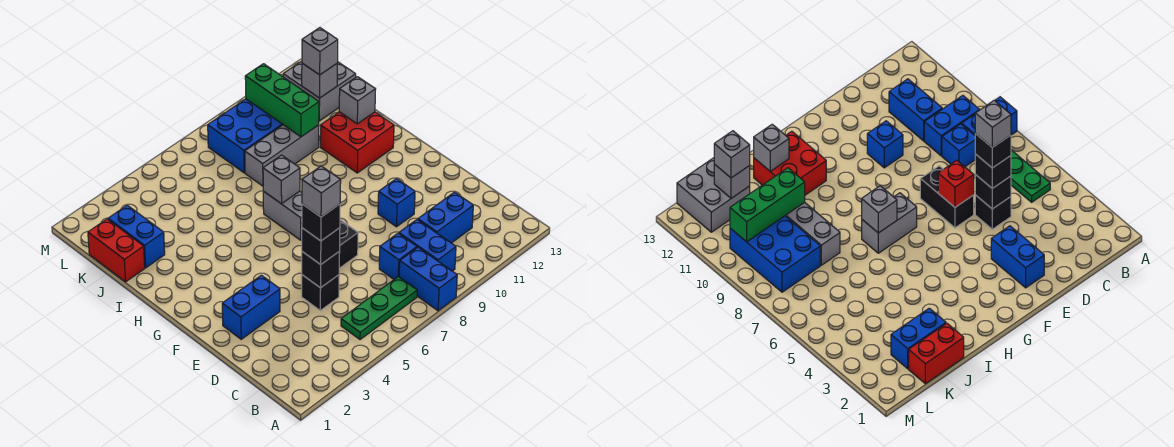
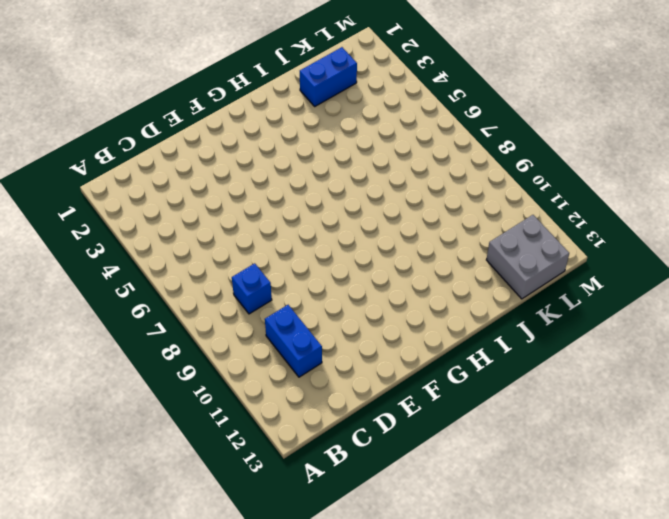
none -> blue brick A8:B8 level 1
none -> green plate B5:B7 level 1
none -> blue brick B9:C9 level 1

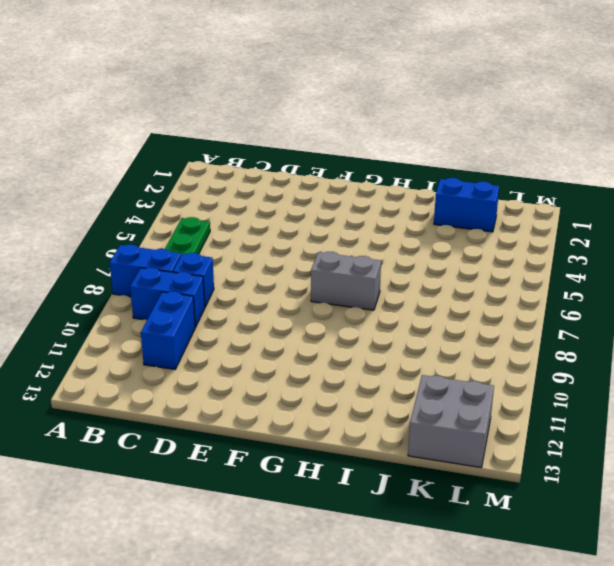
none -> black brick D5 level 1
none -> blue brick E2:E3 level 1
none -> black brick E6:E7 level 1

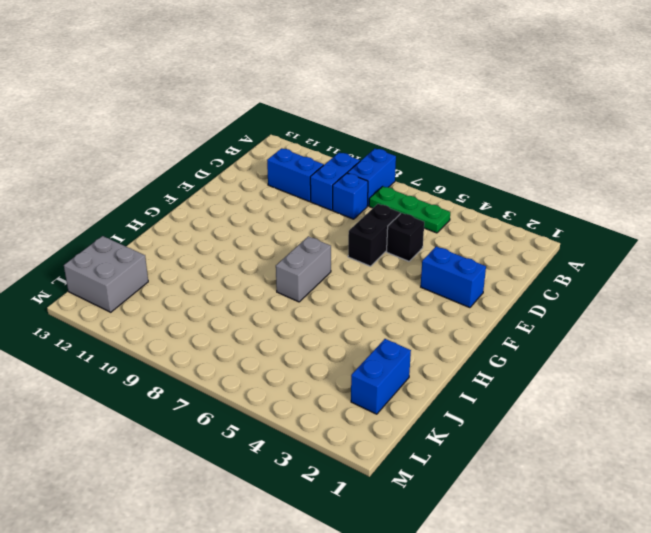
black brick D6:E6 level 1 -> black brick E6:E7 level 1
none -> blue brick E10 level 1
none -> red brick H11:I12 level 1
none -> red brick J1:K1 level 1

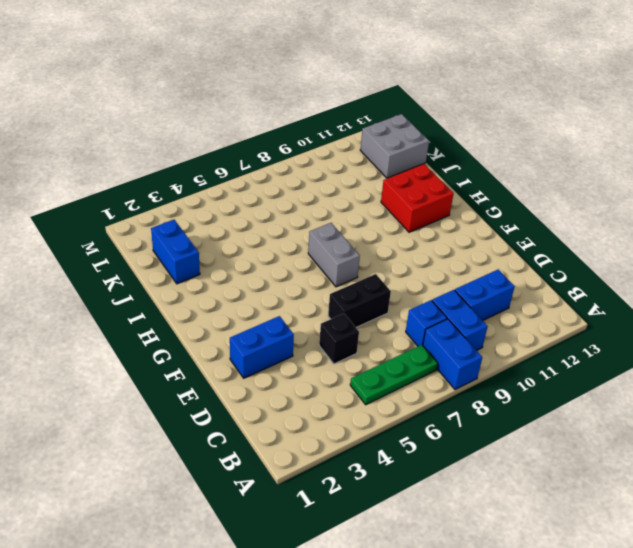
none -> blue brick E10 level 1
none -> red brick J1:K1 level 1
none -> grey brick J8:J10 level 1

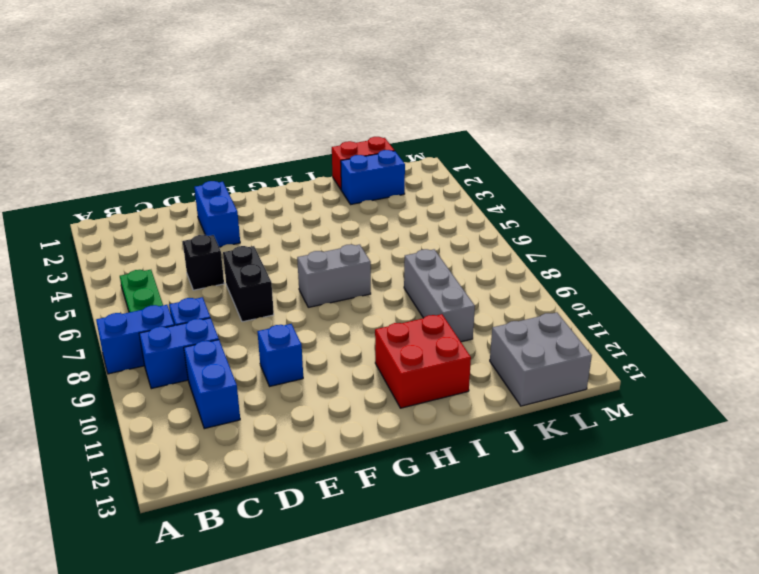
none -> blue brick K8:L10 level 1
none -> black brick D5 level 2
none -> red brick E6 level 2

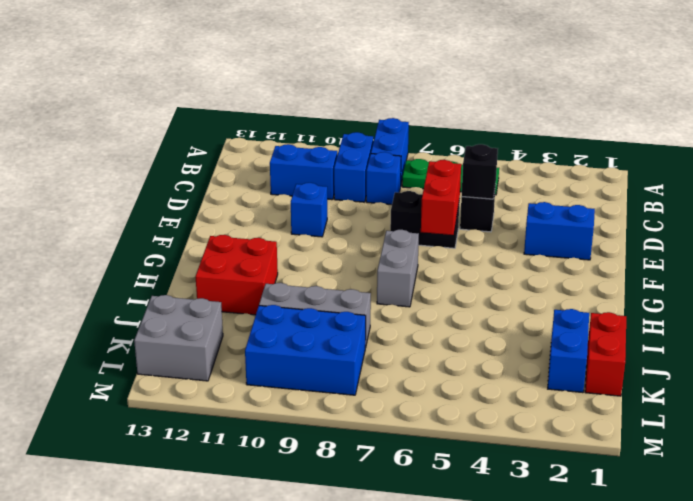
red brick E6:F6 level 2 -> red brick E6 level 2
none -> grey brick H7 level 2
none -> grey brick I12 level 2
none -> green brick J10:L10 level 2

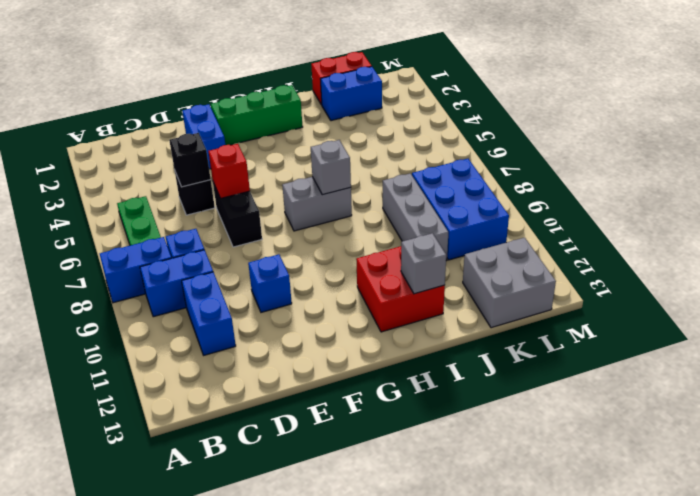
green brick F2:H2 level 1 -> green brick J10:L10 level 2
none -> grey brick K12 level 2
none -> black brick D5 level 3
none -> grey brick K12 level 3

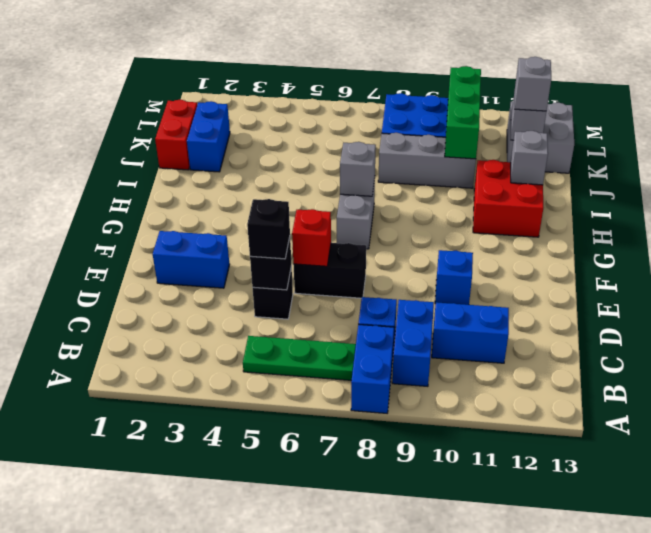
none -> black brick D5 level 4
none -> grey brick D5 level 5

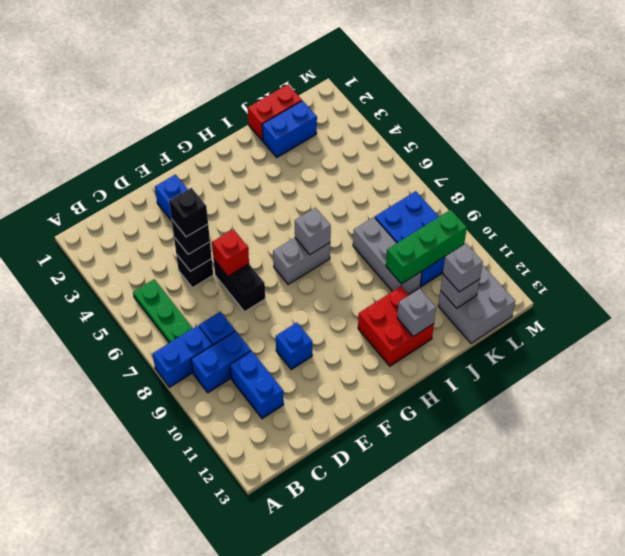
none -> grey brick D5 level 5

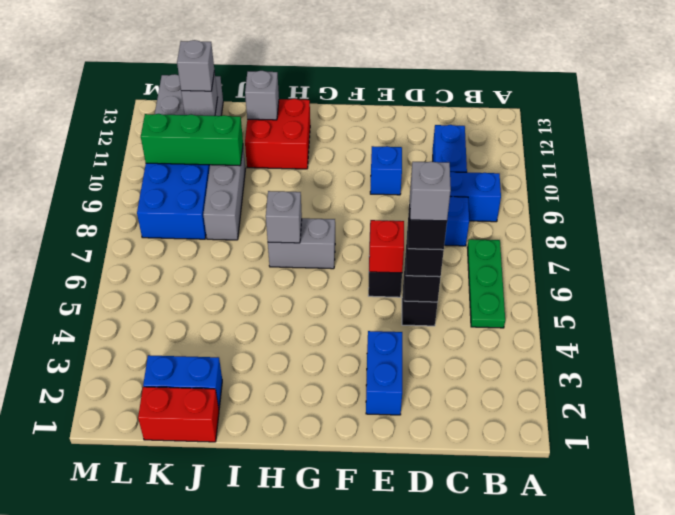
none -> blue brick A8:B8 level 1

